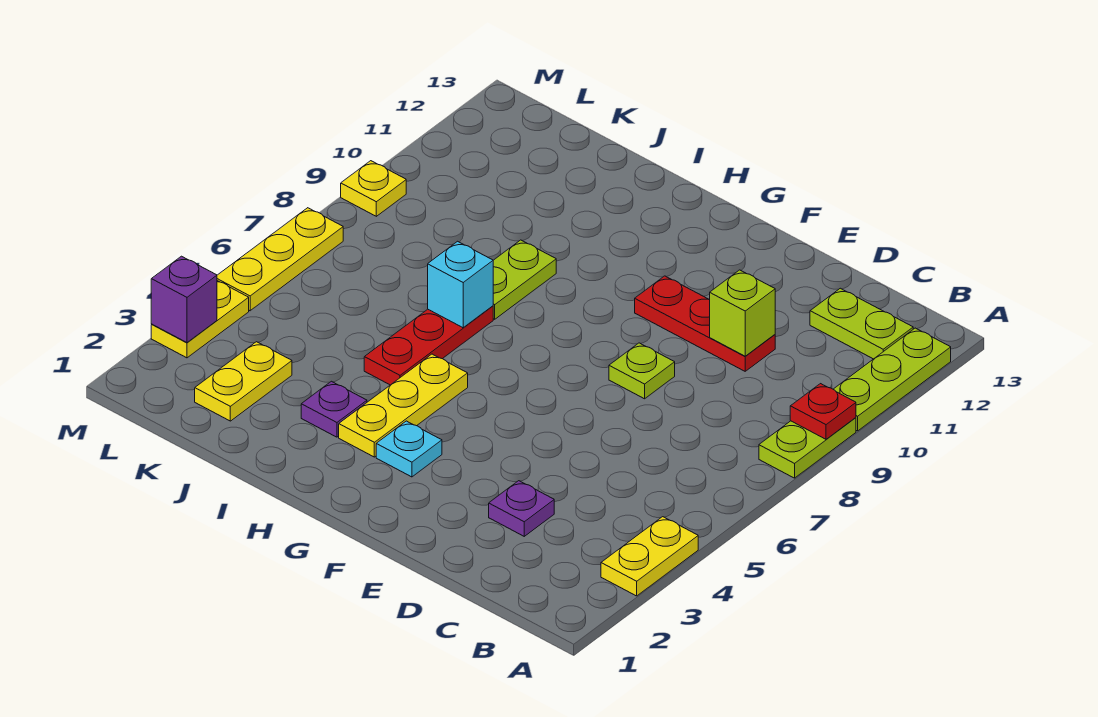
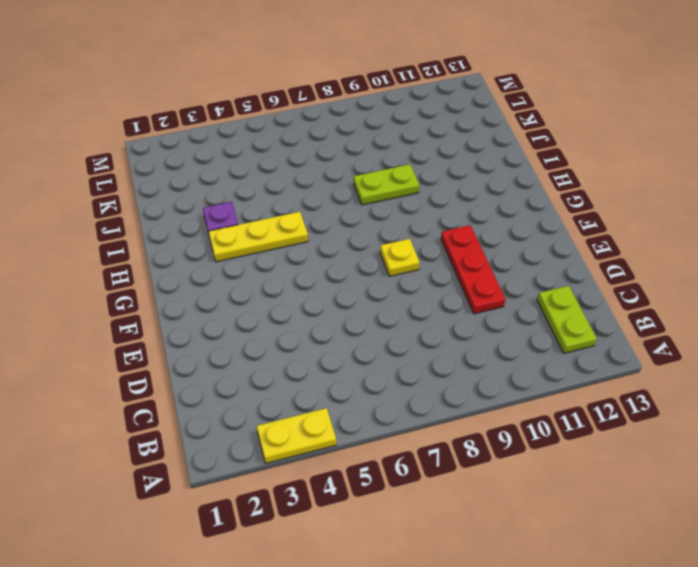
yellow plate F8 level 1 -> yellow plate M9 level 1
none -> lime plate A8:A9 level 1
none -> lime plate A10:A12 level 1
none -> purple plate D3 level 1

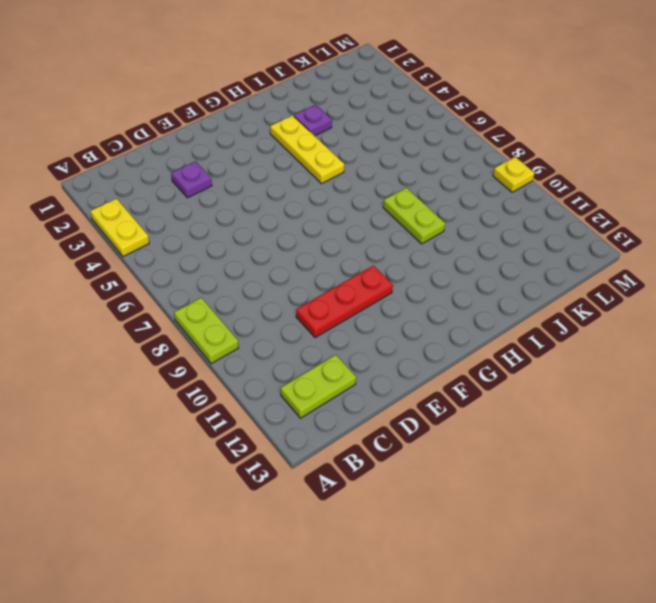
none -> lime plate A10:A12 level 1
none -> lime plate E8 level 1
none -> cyan plate G3 level 1

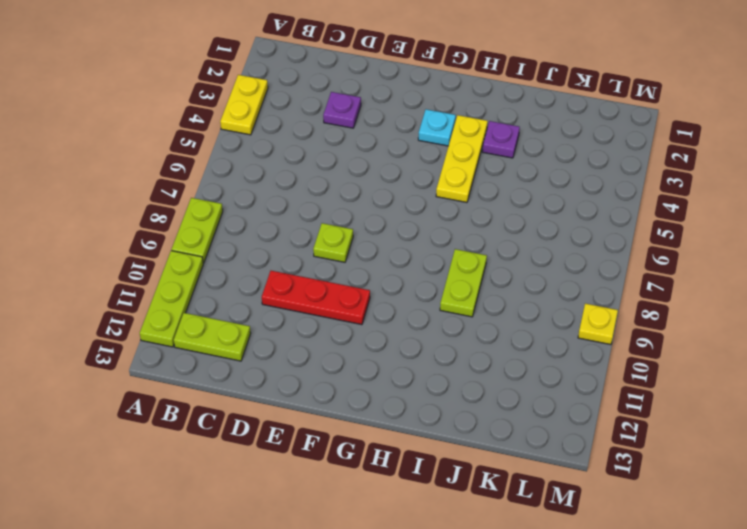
none -> red plate I5:I7 level 1
none -> yellow plate K2:K3 level 1
none -> yellow plate M3:M4 level 1

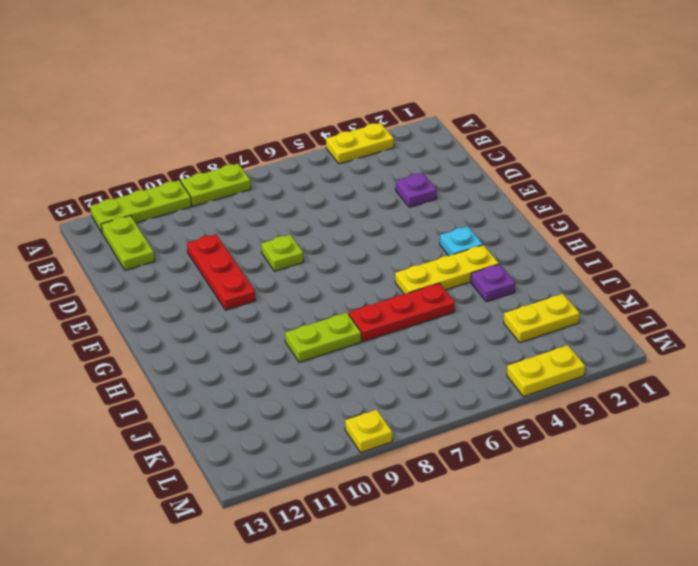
none -> yellow plate M5:M7 level 1
none -> red plate A9 level 2
none -> lime brick D10 level 2

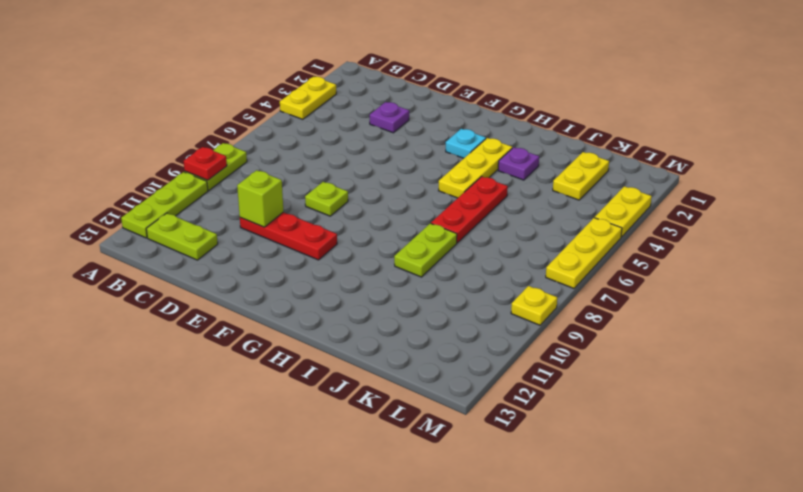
none -> cyan brick I7 level 2
none -> purple brick M3 level 2

